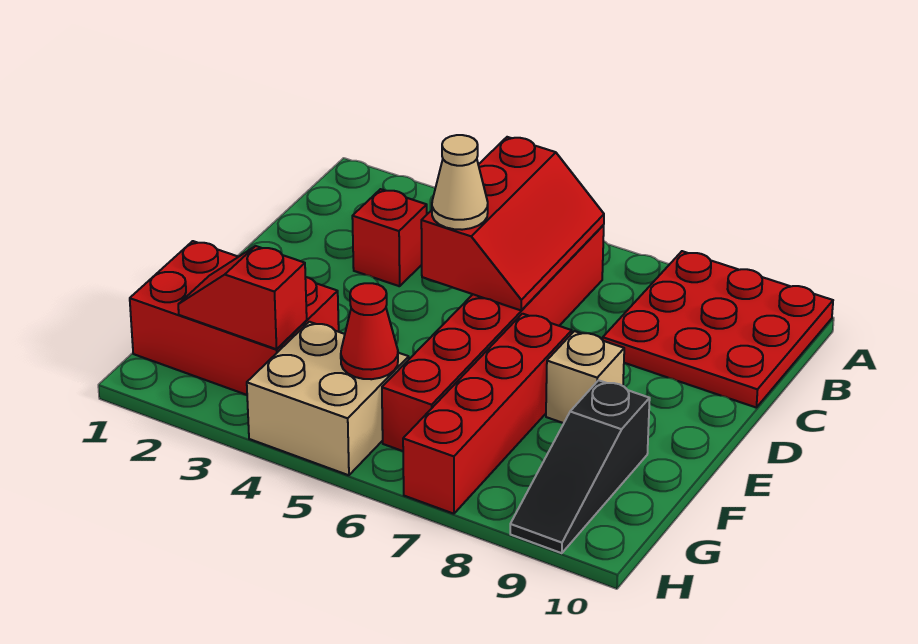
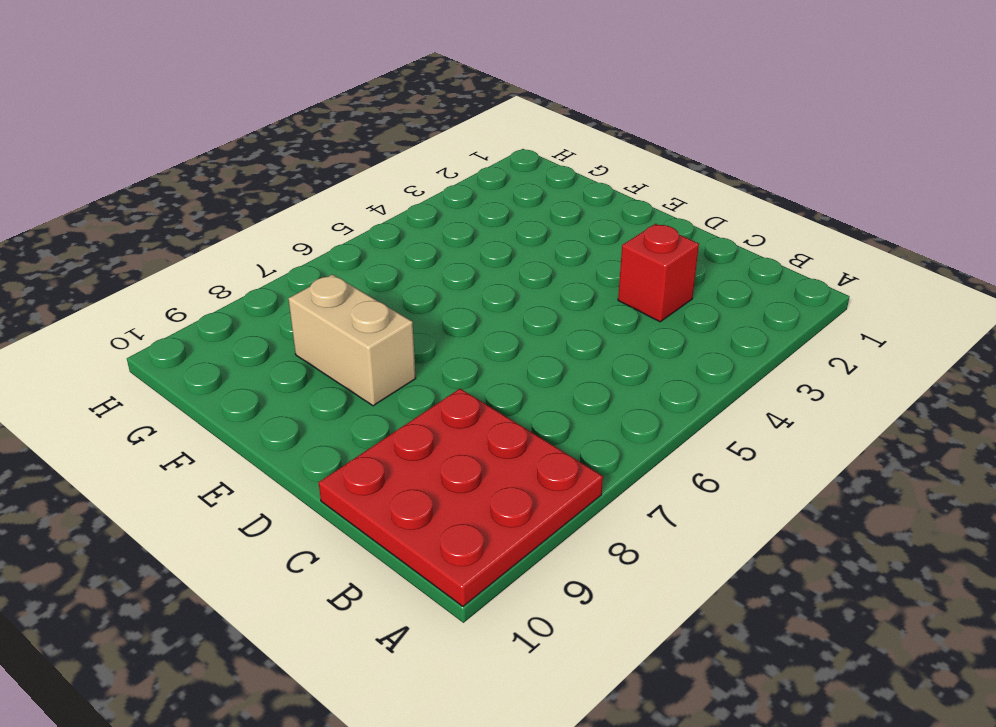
tan brick E8:F8 level 1 -> tan brick E8 level 1
none -> red brick B6:G6 level 1
none -> red brick E7:H7 level 1
none -> red brick F1:G3 level 1

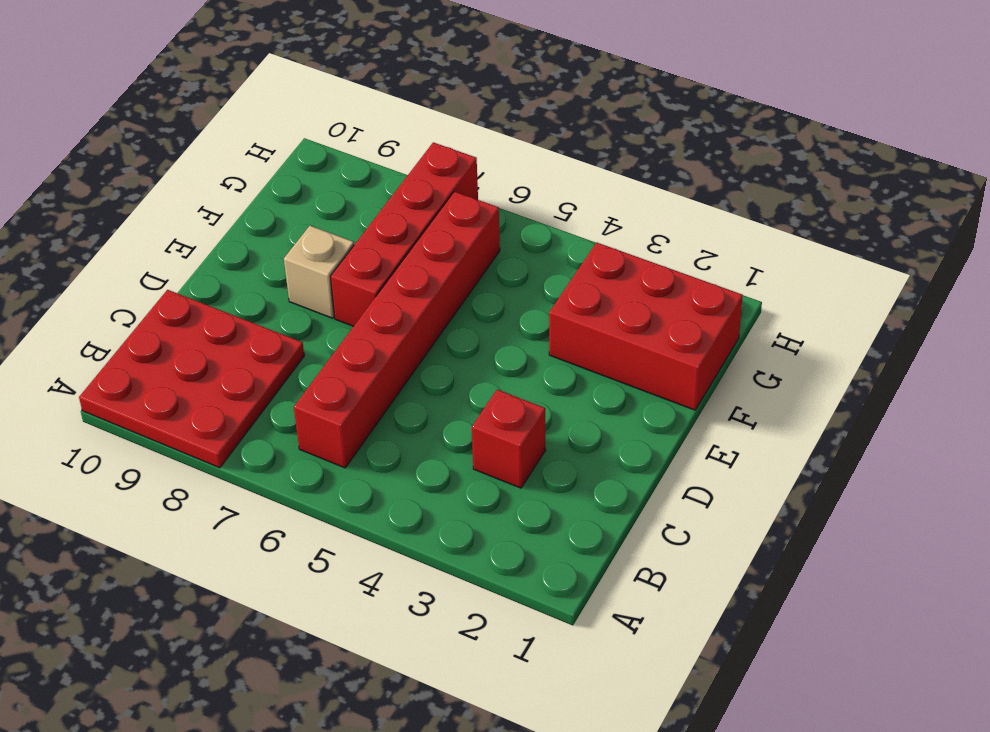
none -> black slope F9:H9 level 1 top F
none -> tan brick G4:H5 level 1
none -> red slope B5:D6 level 2 top 5

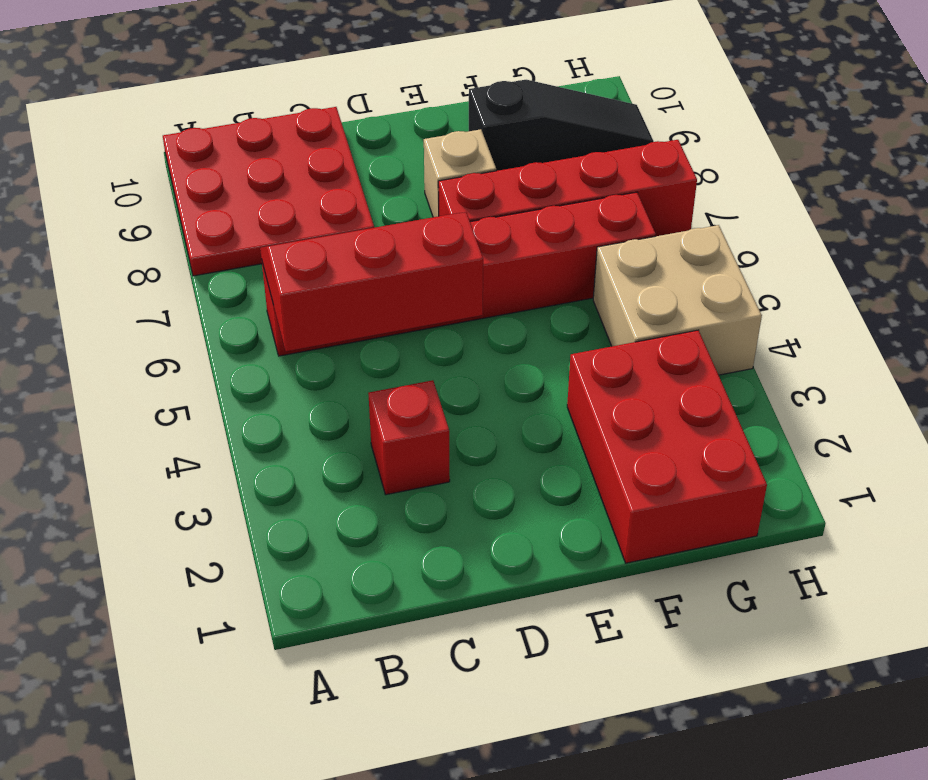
none -> red slope G2:G3 level 2 top 3
none -> red cone G5 level 2
none -> tan cone D5 level 3

